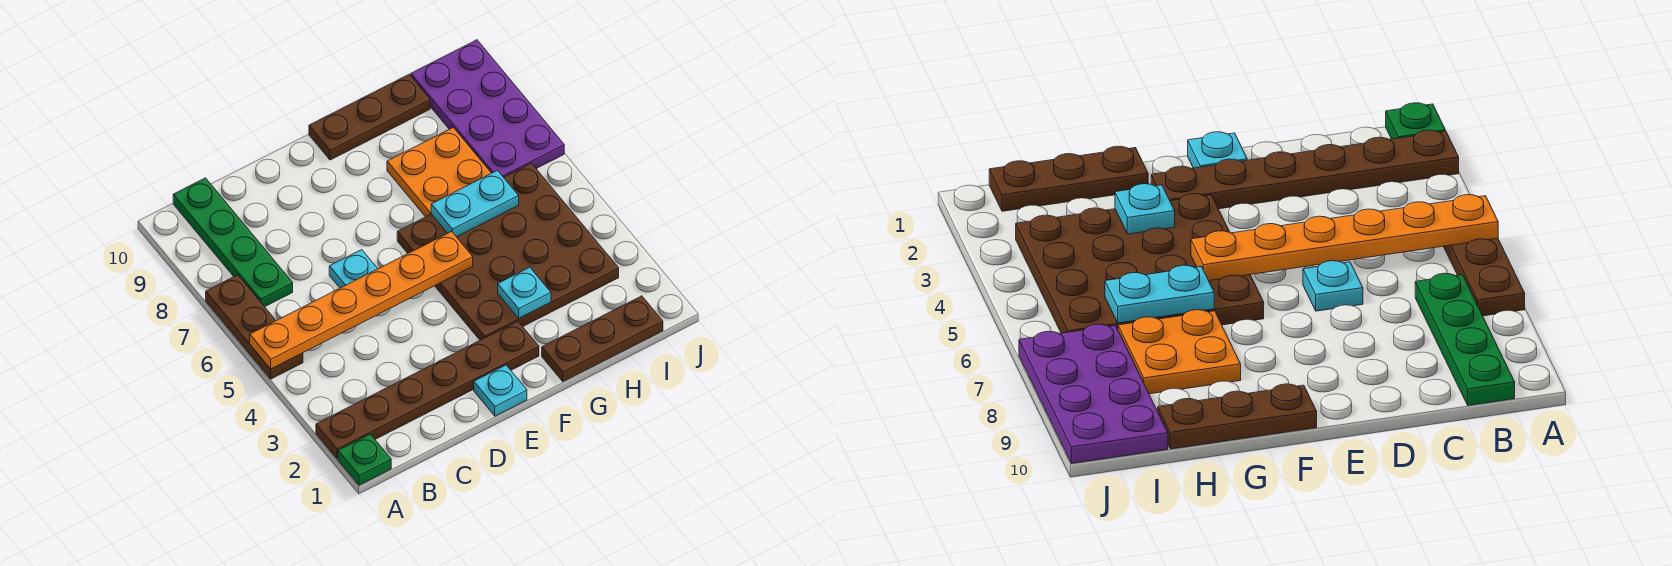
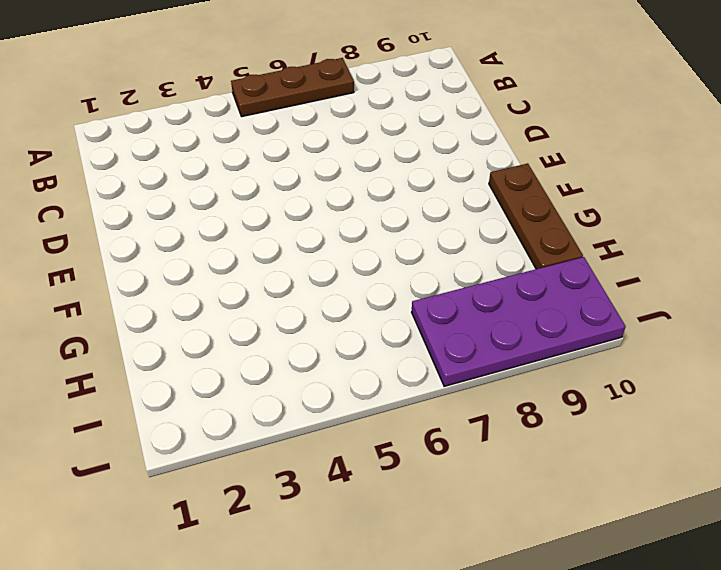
none -> green plate A1 level 1
none -> brown plate A2:F2 level 1
none -> green plate B7:B10 level 1

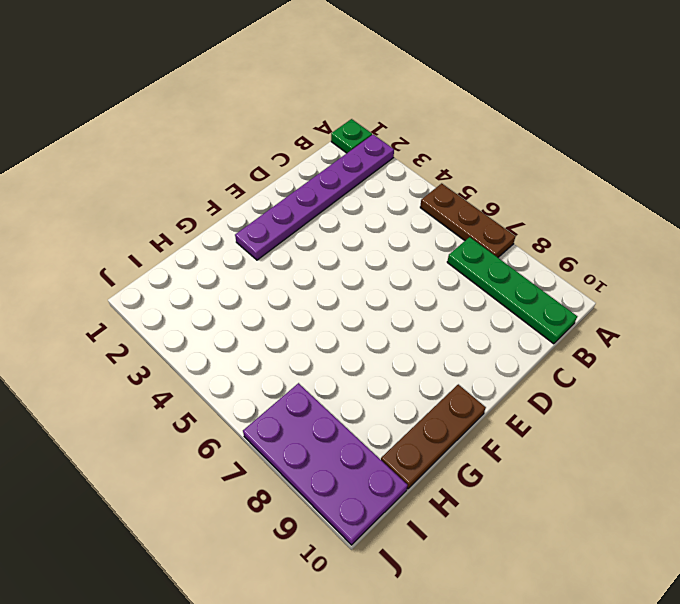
purple plate A2:F2 level 1 -> brown plate A2:F2 level 1
none -> cyan plate D6 level 1
none -> cyan plate E1 level 1
none -> brown plate F3:I6 level 1

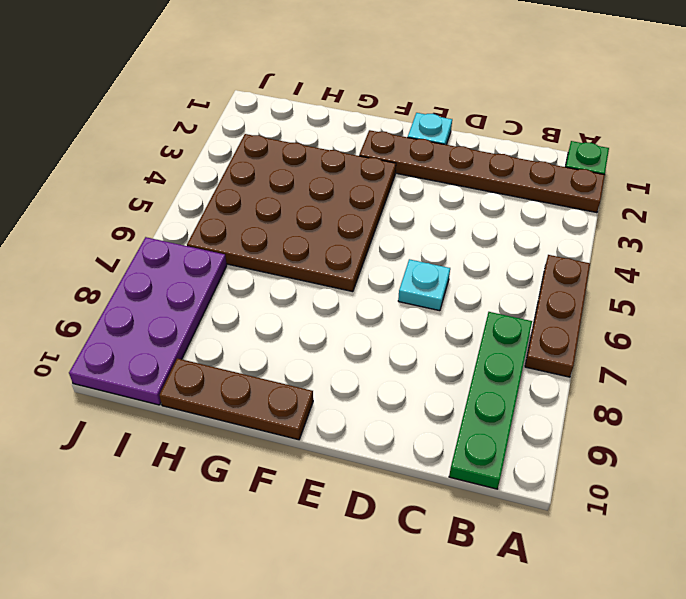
none -> brown plate G1:I1 level 1
none -> orange plate G7:H8 level 1
none -> orange plate A5:F5 level 2

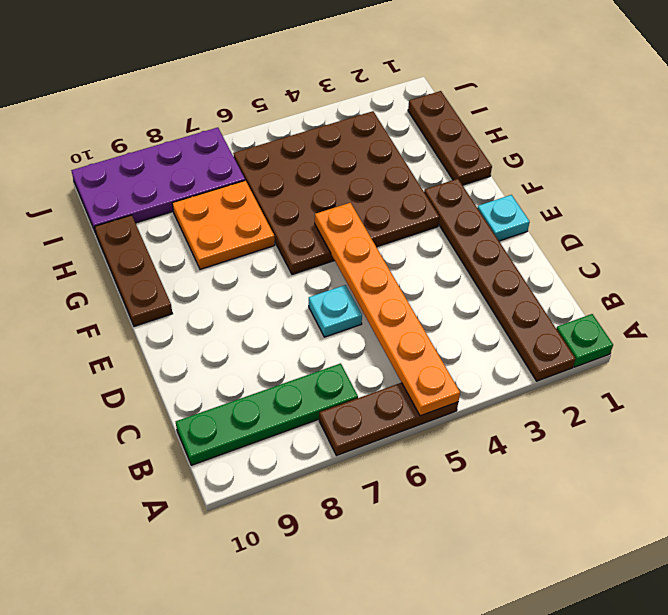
none -> cyan plate G3 level 2
none -> cyan plate G6:H6 level 2

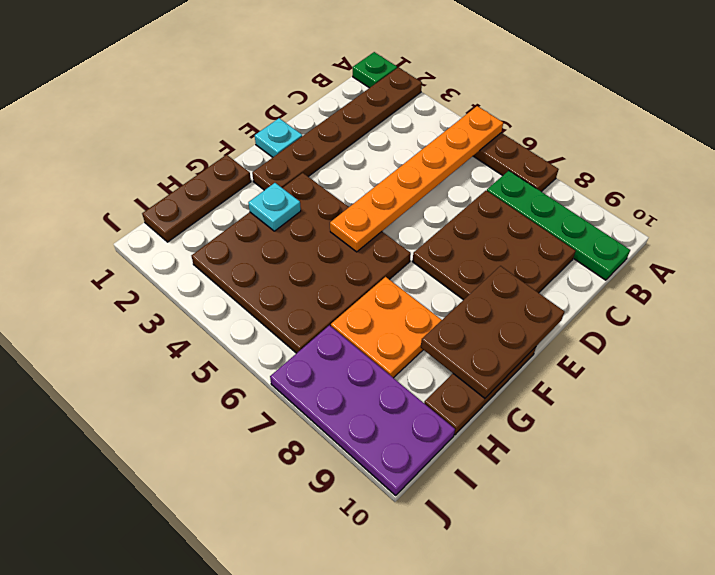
brown plate C7:E9 level 1 -> none
brown plate E9:G10 level 2 -> none
none -> cyan plate D6 level 1
none -> cyan plate G6:H6 level 2

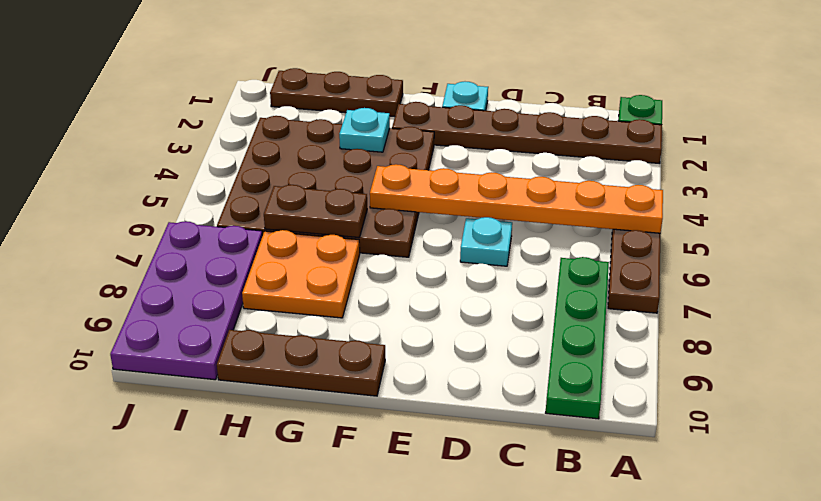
brown plate G6:H6 level 2 -> cyan plate G6:H6 level 2

